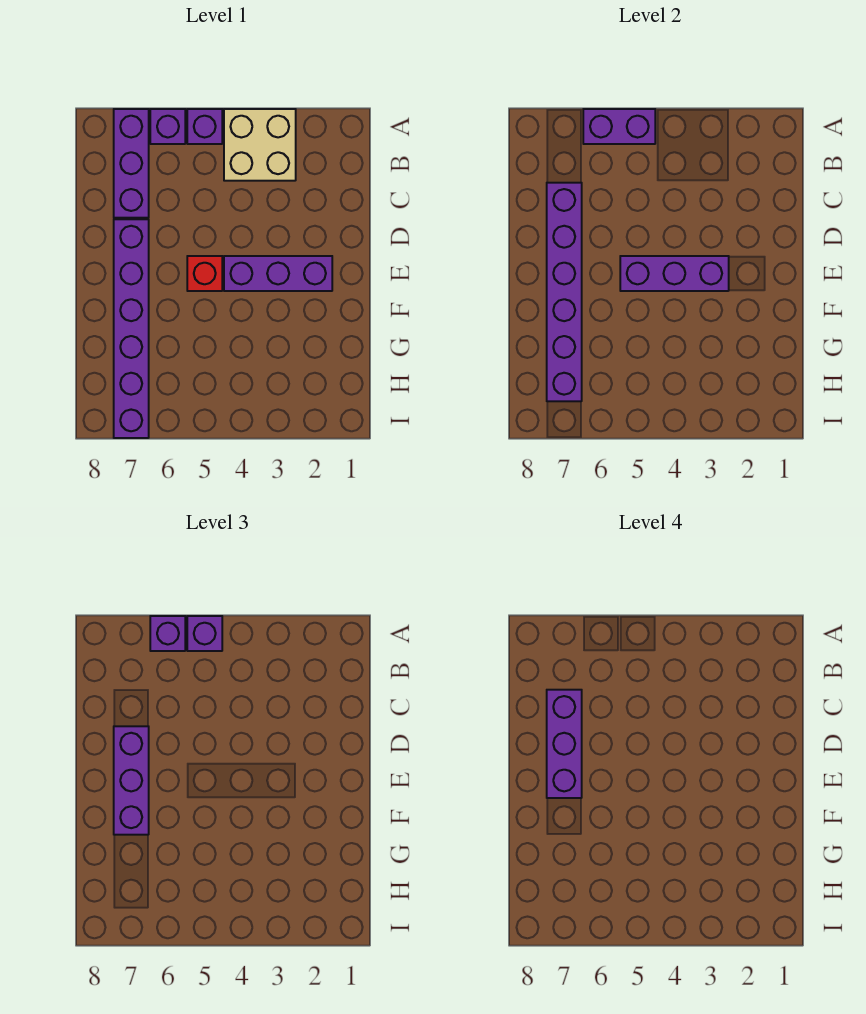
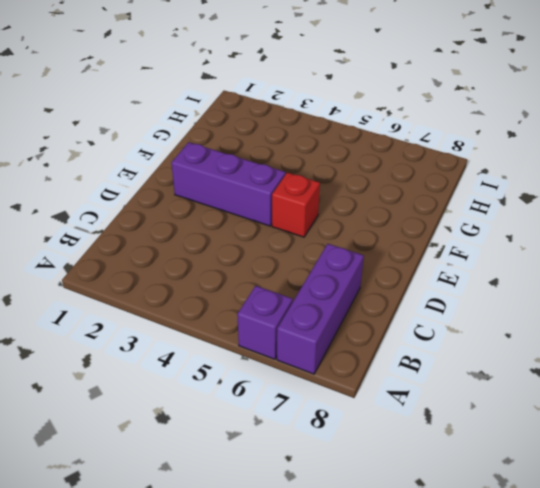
none -> tan brick A3:B4 level 1
none -> purple brick A5 level 1
none -> purple brick D7:I7 level 1

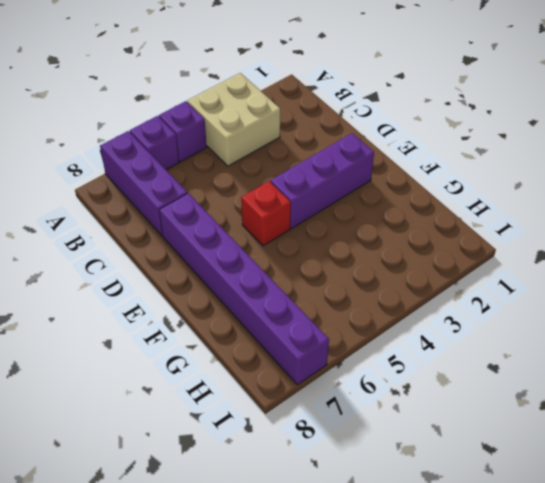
none -> purple brick A5:A6 level 2
none -> purple brick C7:H7 level 2
none -> purple brick E3:E5 level 2

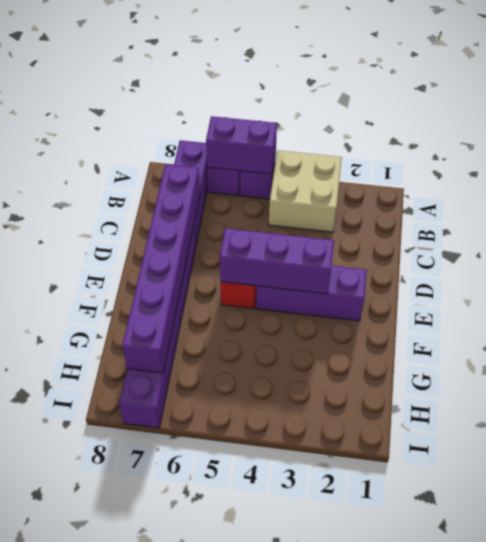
none -> purple brick A5 level 3
none -> purple brick A6 level 3
none -> purple brick D7:F7 level 3

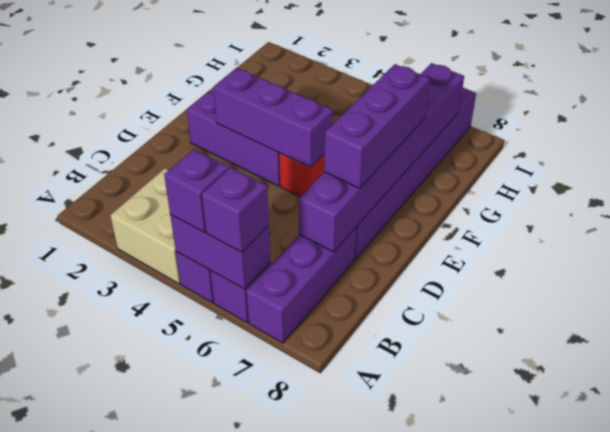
none -> purple brick C7:E7 level 4

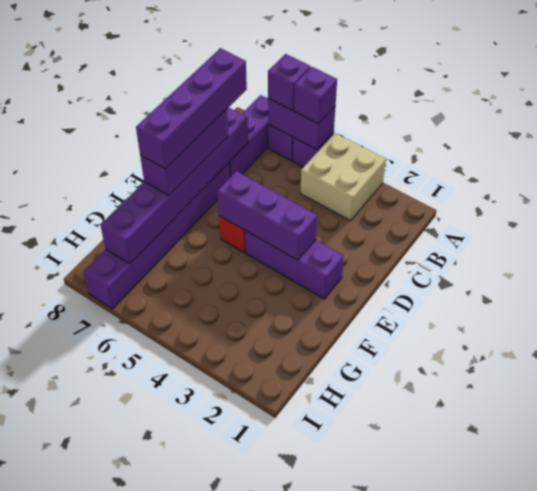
purple brick C7:F7 level 4 -> purple brick C7:E7 level 4

